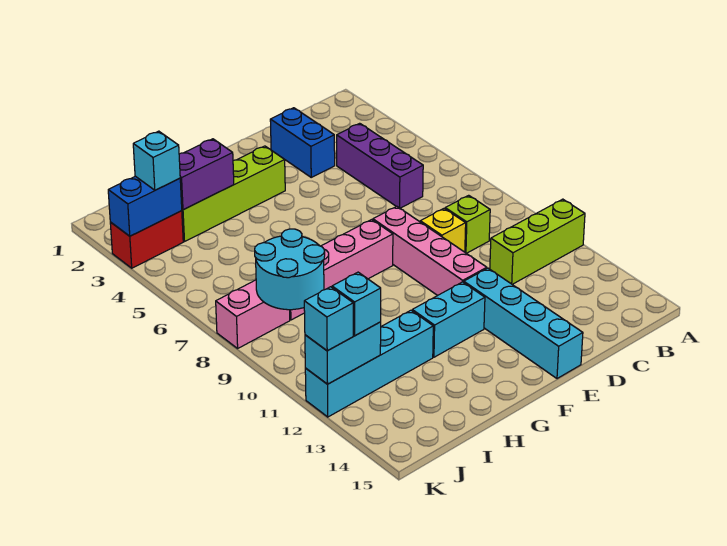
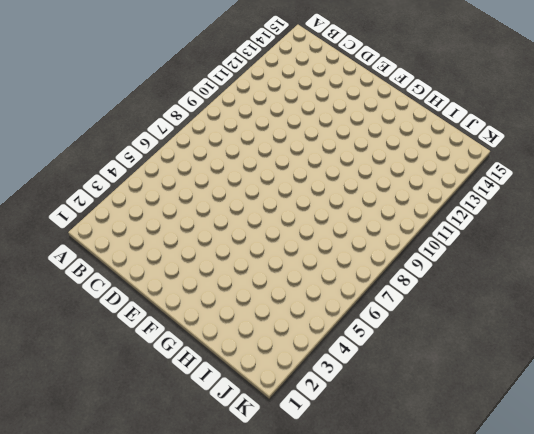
none -> lime brick A11:C11 level 1
none -> purple brick C4:C6 level 1
none -> lime brick C9 level 1

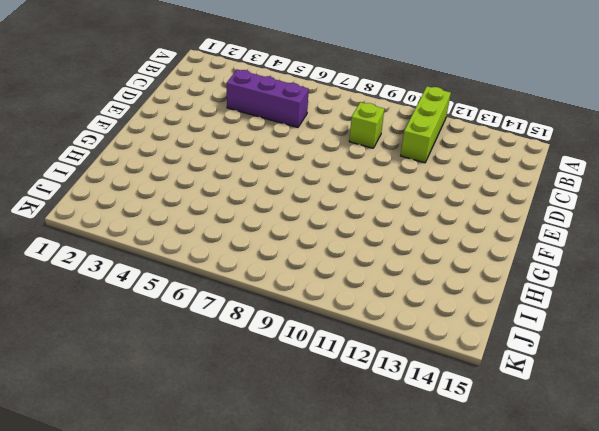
none -> blue brick D2:D3 level 1
none -> yellow brick D9 level 1
none -> pink brick E8:E11 level 1

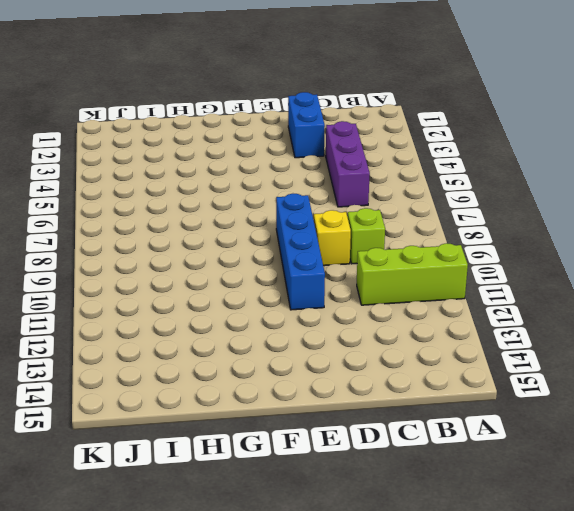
blue brick E8:E11 level 1 -> pink brick E8:E11 level 1
none -> cyan brick E12:E15 level 1
none -> lime brick F3:I3 level 1
none -> pink brick F8:I8 level 1

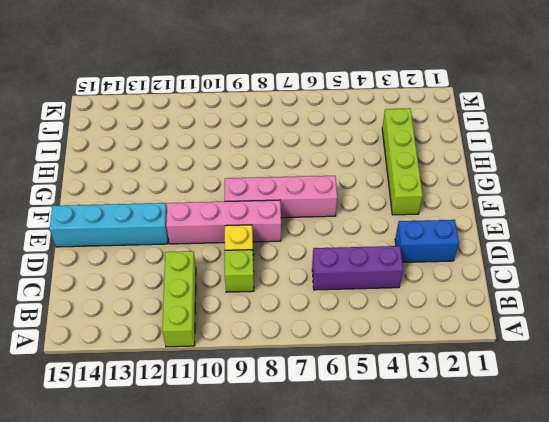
pink brick F6:F9 level 1 -> pink brick F8:I8 level 1
none -> cyan brick F12:G12 level 1
none -> cyan brick H12:K12 level 1
none -> red brick J3:K3 level 1

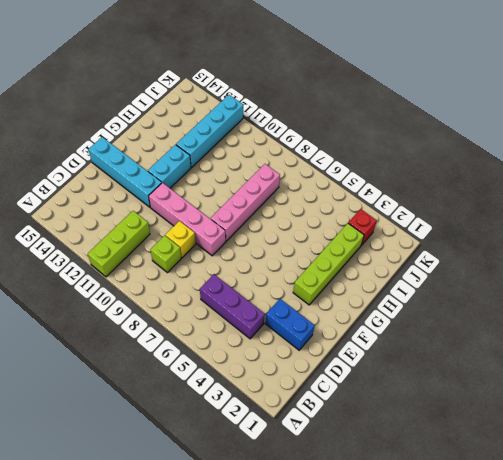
red brick J3 level 1 -> red brick J3:K3 level 1
none -> pink brick J8:K8 level 1
none -> purple brick H3:I3 level 2
none -> cyan round brick I8:J9 level 2

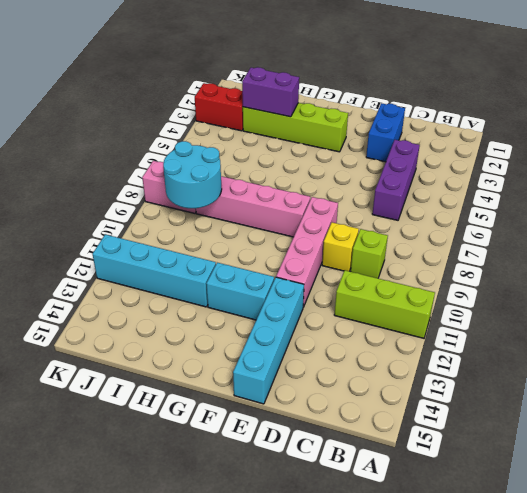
none -> blue brick J3:K3 level 2
none -> cyan brick J12:K12 level 2
none -> cyan brick J3 level 3

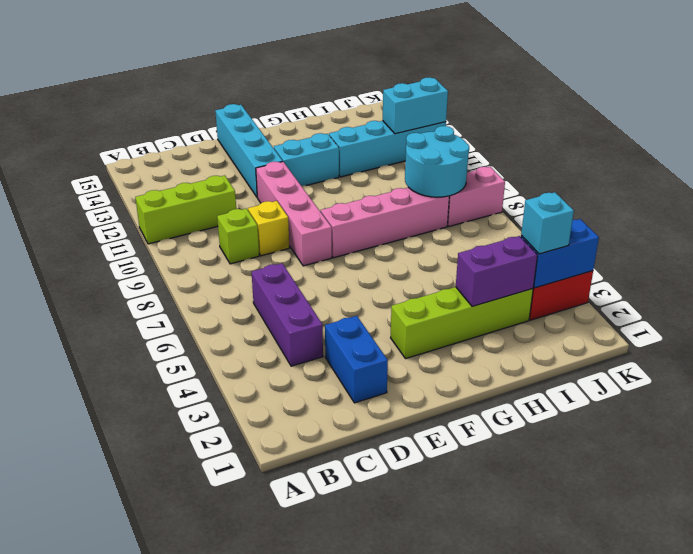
none -> cyan brick J12 level 3
none -> cyan brick K12 level 3

